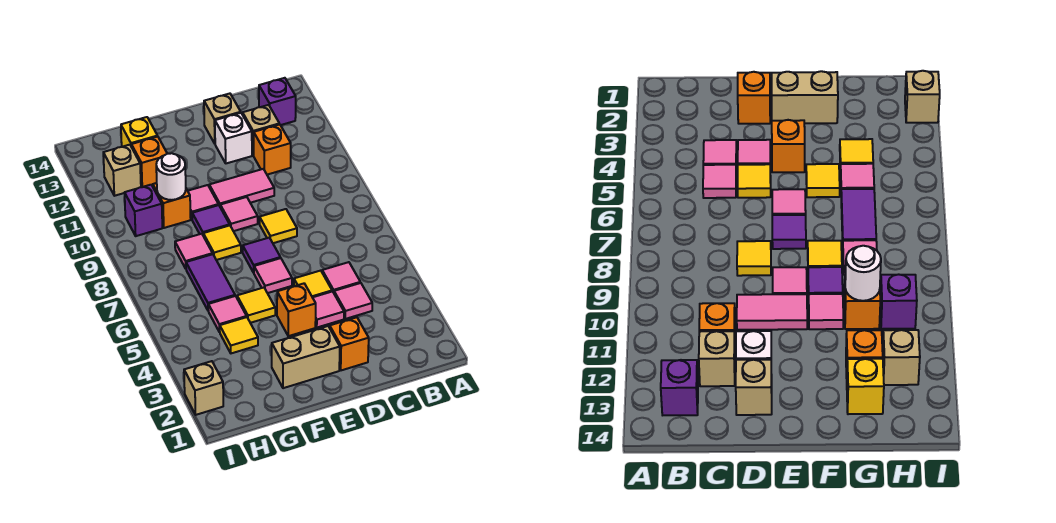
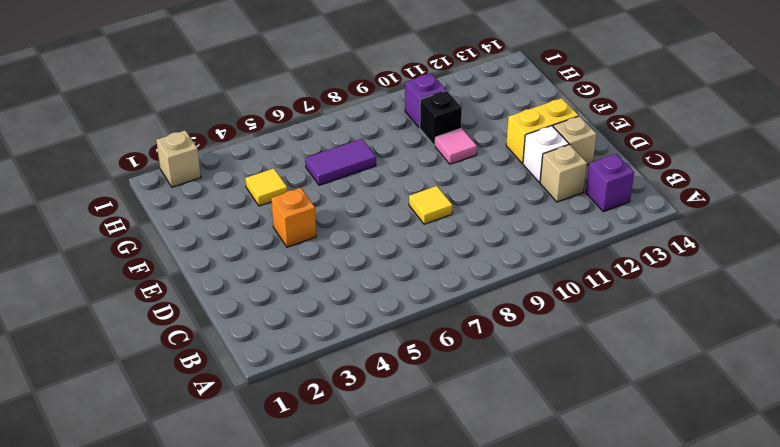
yellow brick E12:E13 level 1 -> none
black brick G10 level 1 -> orange brick G10 level 1
none -> pink tile C4 level 1
none -> pink tile C5 level 1
none -> orange brick C11 level 1
none -> orange brick D2 level 1

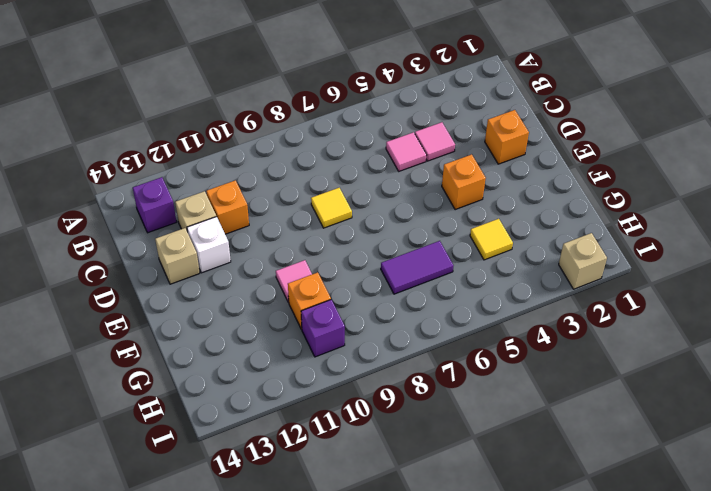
none -> pink tile D4 level 1
none -> yellow tile D5 level 1
none -> pink tile D10:E10 level 1
none -> tan brick E2:F2 level 1

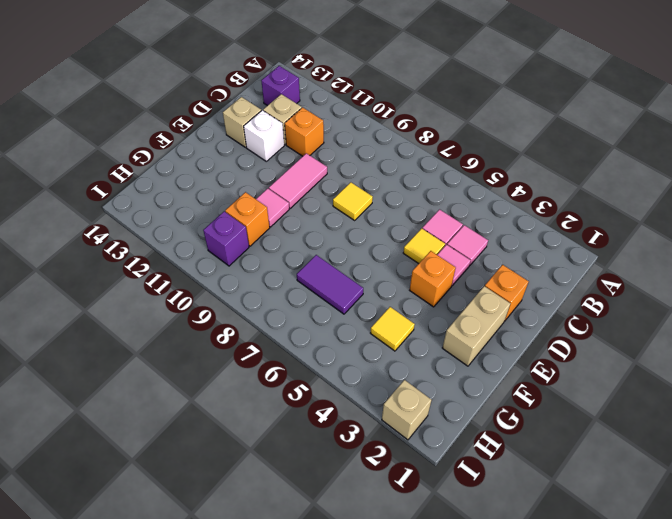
none -> pink tile E6 level 1
none -> purple tile E7 level 1
none -> pink tile E9 level 1
none -> yellow tile F5 level 1

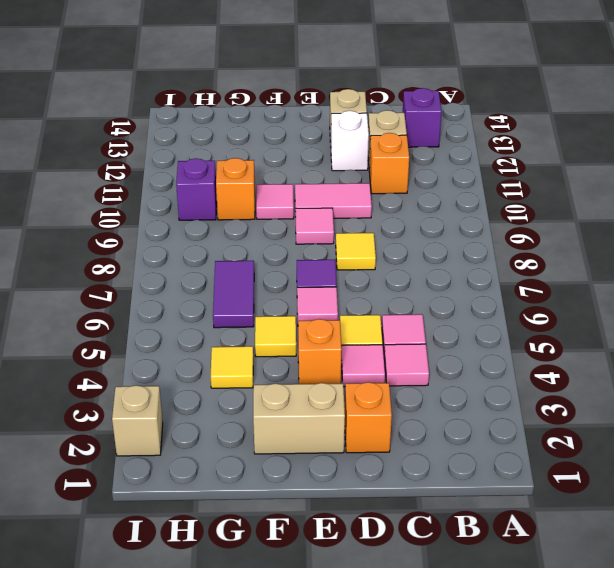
none -> yellow tile F8 level 1
none -> purple tile F9 level 1
none -> pink tile G5 level 1
none -> pink tile G8 level 1

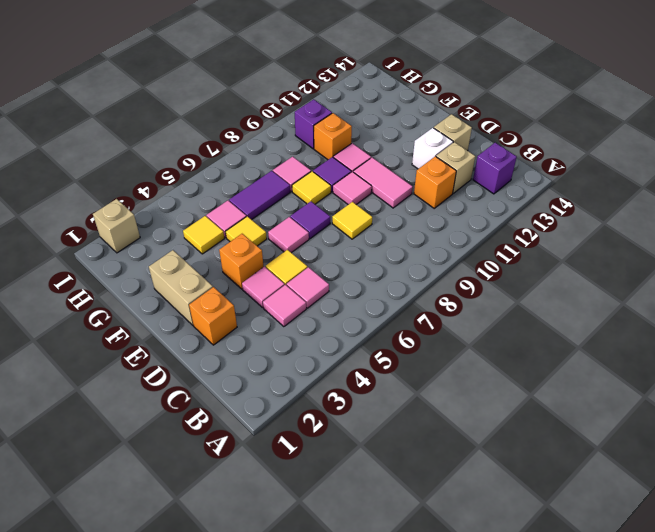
none -> orange brick G12 level 1
none -> yellow brick G13 level 1
none -> tan brick H12 level 1
none -> white round brick G10 level 2

